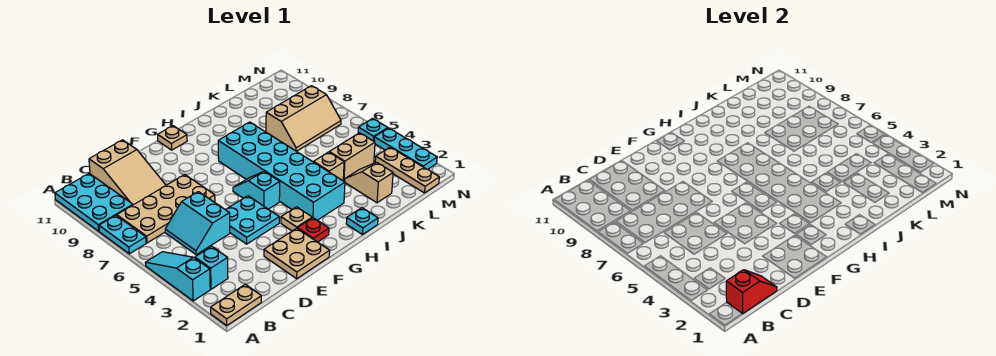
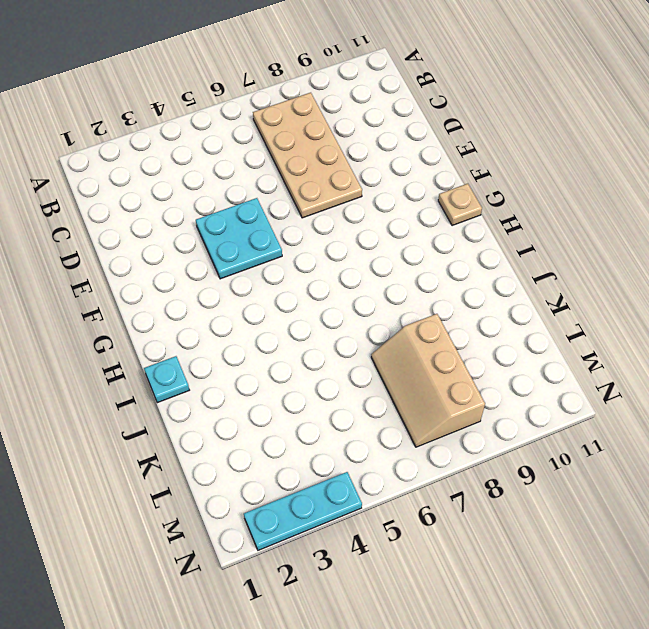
none -> tan plate A1:B1 level 1
none -> cyan slope A3:A5 level 1 top 3
none -> cyan plate A7:A8 level 1

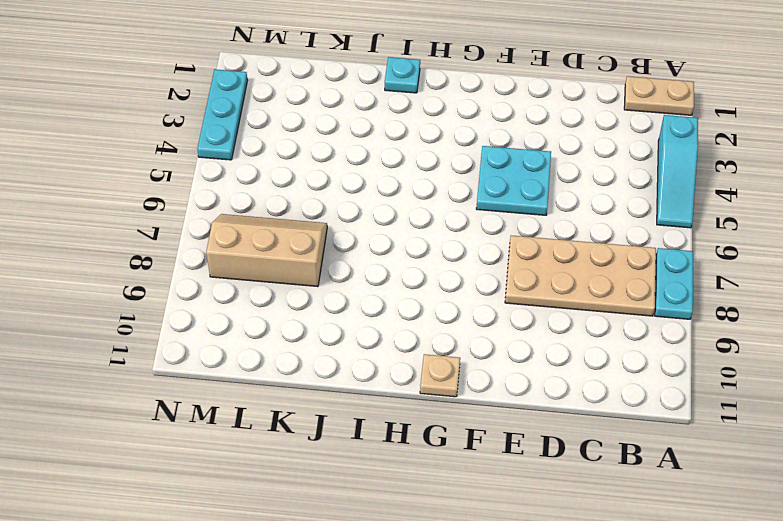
none -> cyan plate A9:B11 level 1
none -> cyan brick B3 level 1
none -> cyan slope C5:D6 level 1 top D

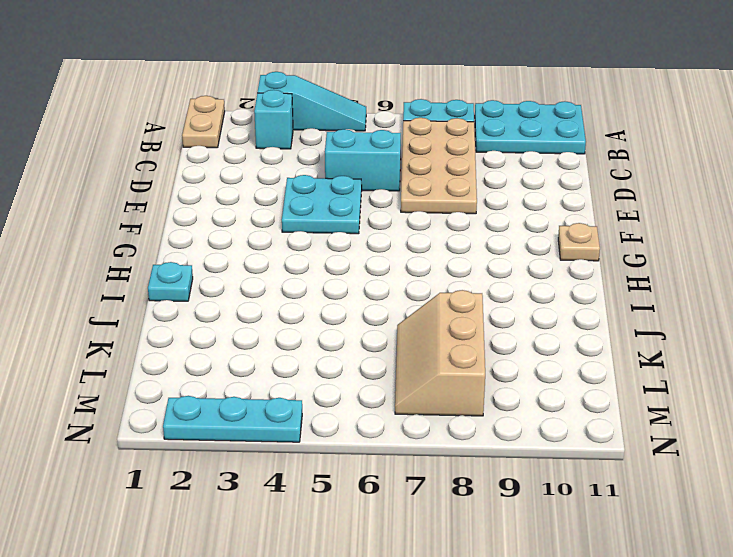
none -> tan slope C9:D11 level 1 top 11
none -> tan plate E1:F2 level 1
none -> red plate G2 level 1

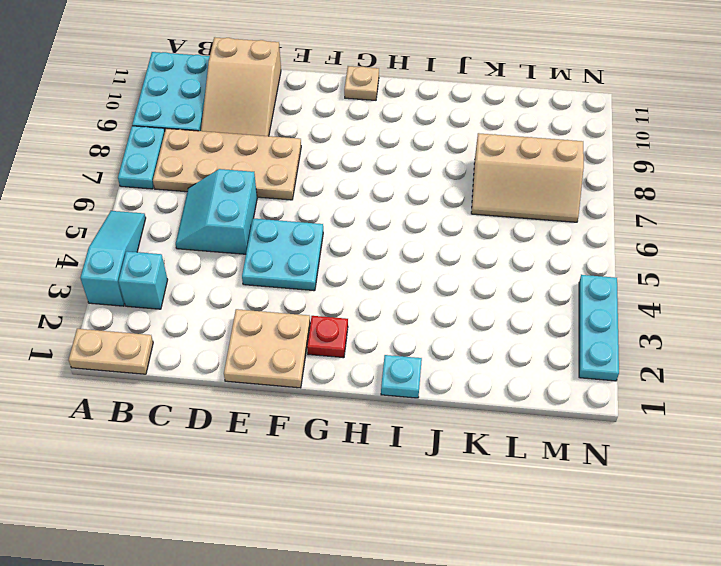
none -> tan plate G3 level 1
none -> cyan slope G5:G6 level 1 top 5
none -> cyan brick H3:I8 level 1

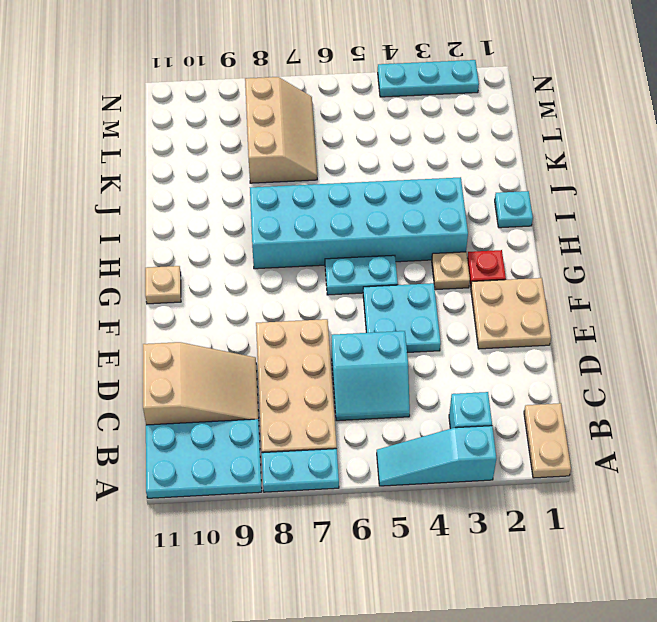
cyan plate G5:G6 level 1 -> cyan slope G5:G6 level 1 top 5
none -> tan brick J4 level 1
none -> tan slope K2:K3 level 1 top 2
none -> tan brick K4:L4 level 1

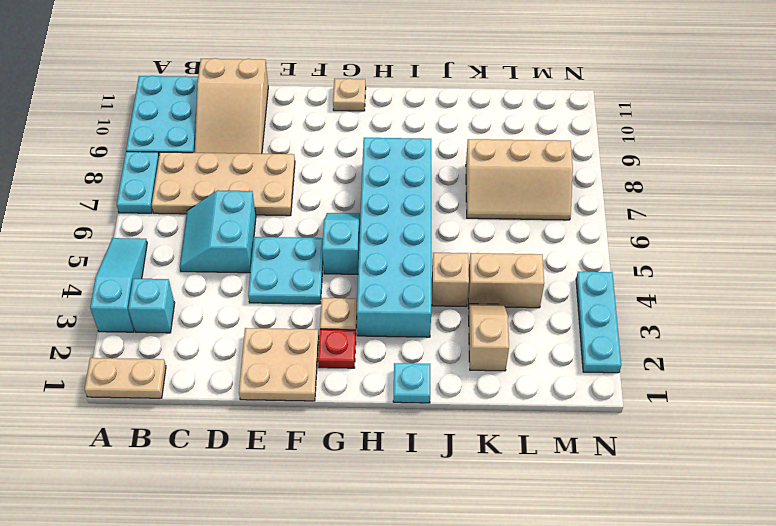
none -> tan plate M1:M3 level 1
none -> cyan plate N5 level 1
none -> red slope B1:C1 level 2 top B

